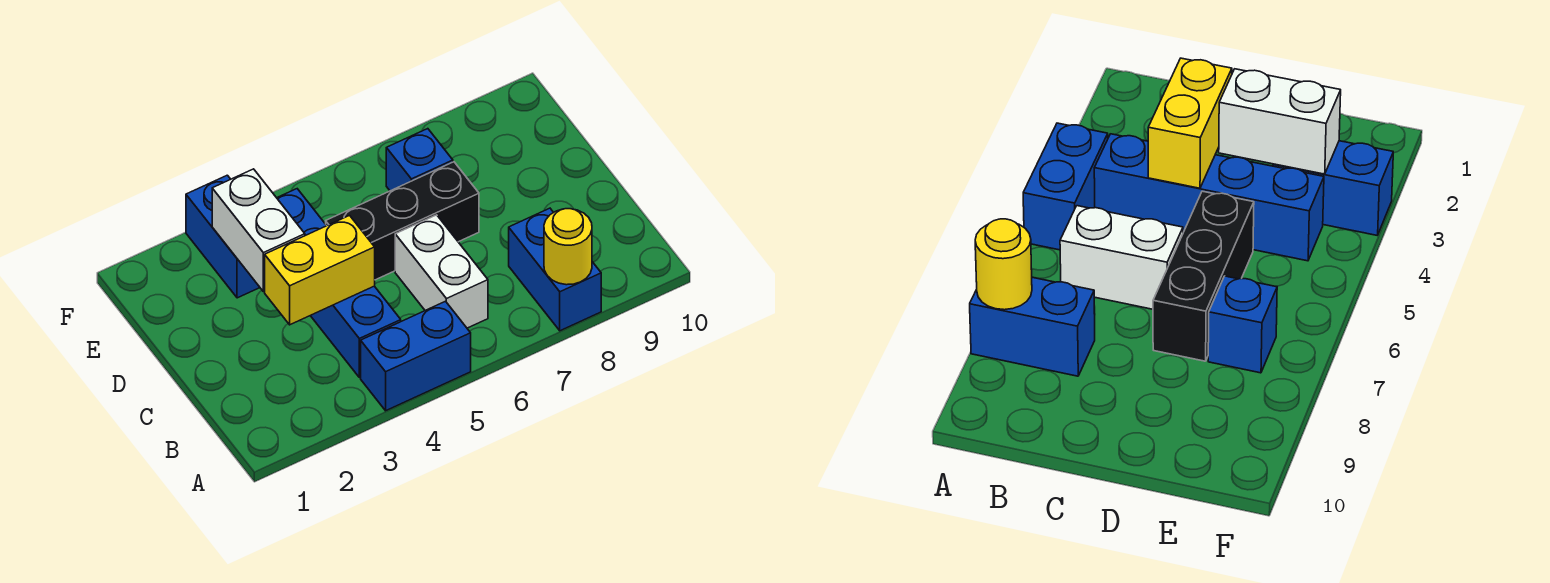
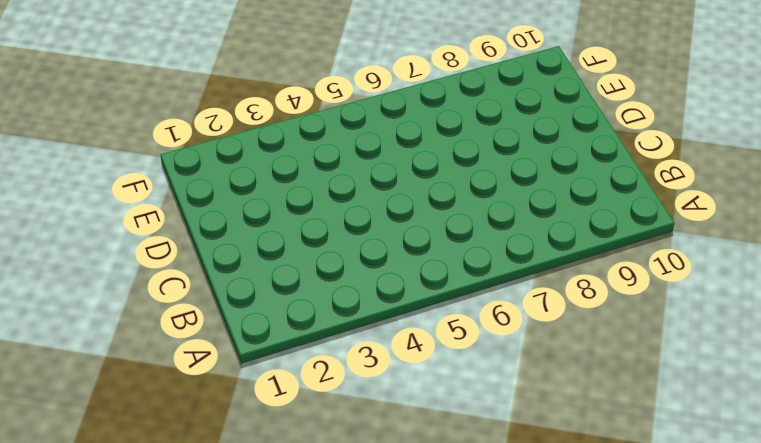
none -> blue brick A4:A5 level 1
none -> blue brick A8:B8 level 1

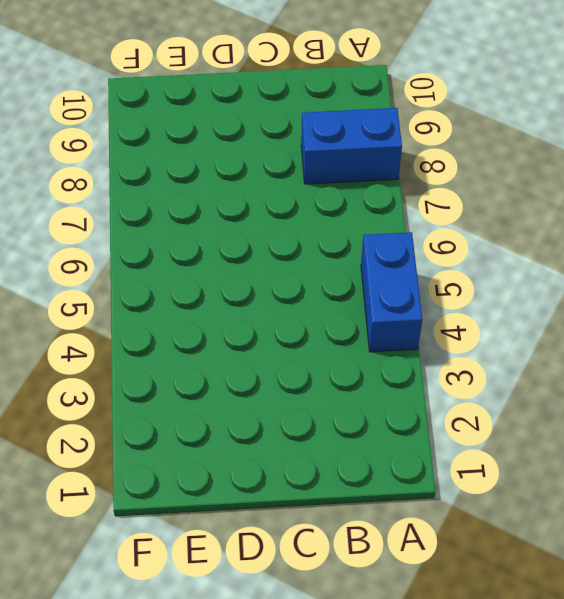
none -> blue brick B4:E4 level 1
none -> white brick B6:C6 level 1

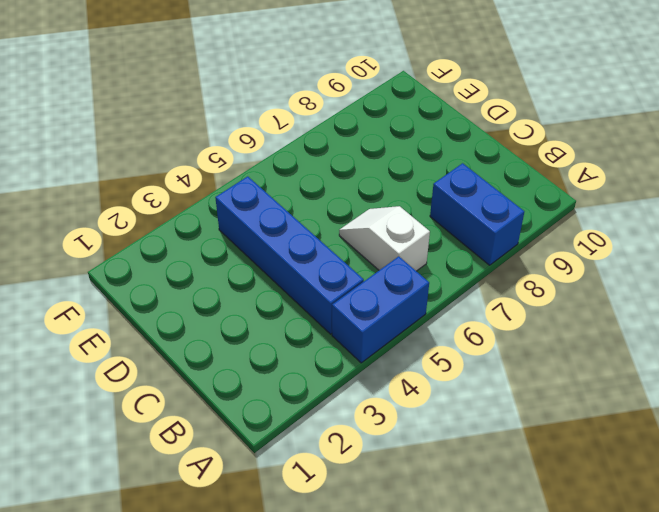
white slope B6:C6 level 1 top B -> white brick B6:C6 level 1
none -> black brick D5:D7 level 1
none -> blue brick E3:F3 level 1

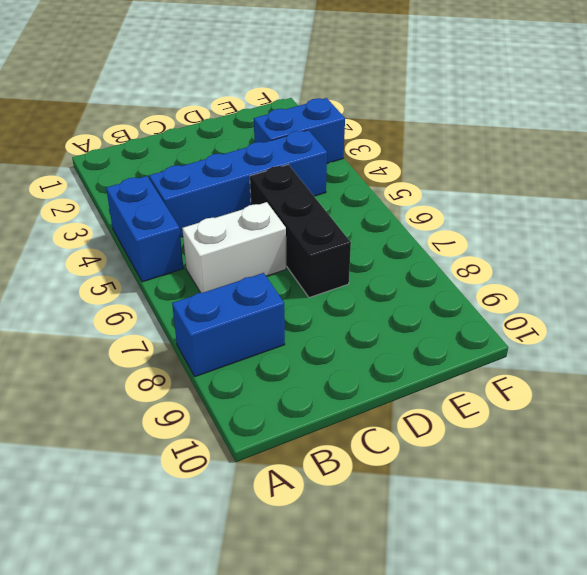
none -> blue brick E7 level 1
none -> yellow round brick A8 level 2

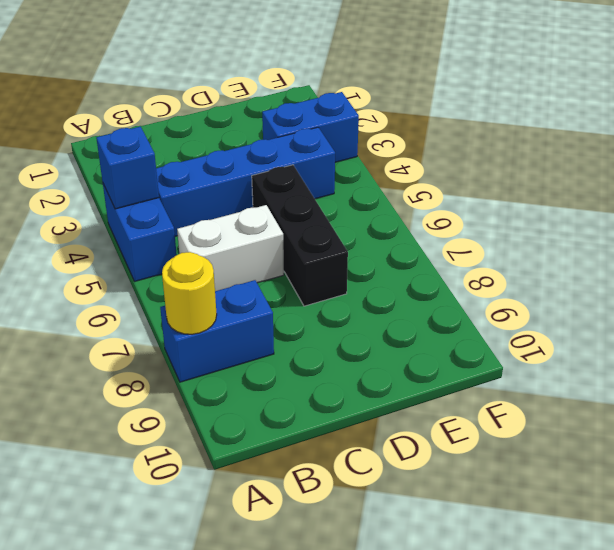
blue brick A4 level 2 -> blue brick E7 level 1
none -> yellow brick C3:C4 level 2
none -> white brick D3:E3 level 2

